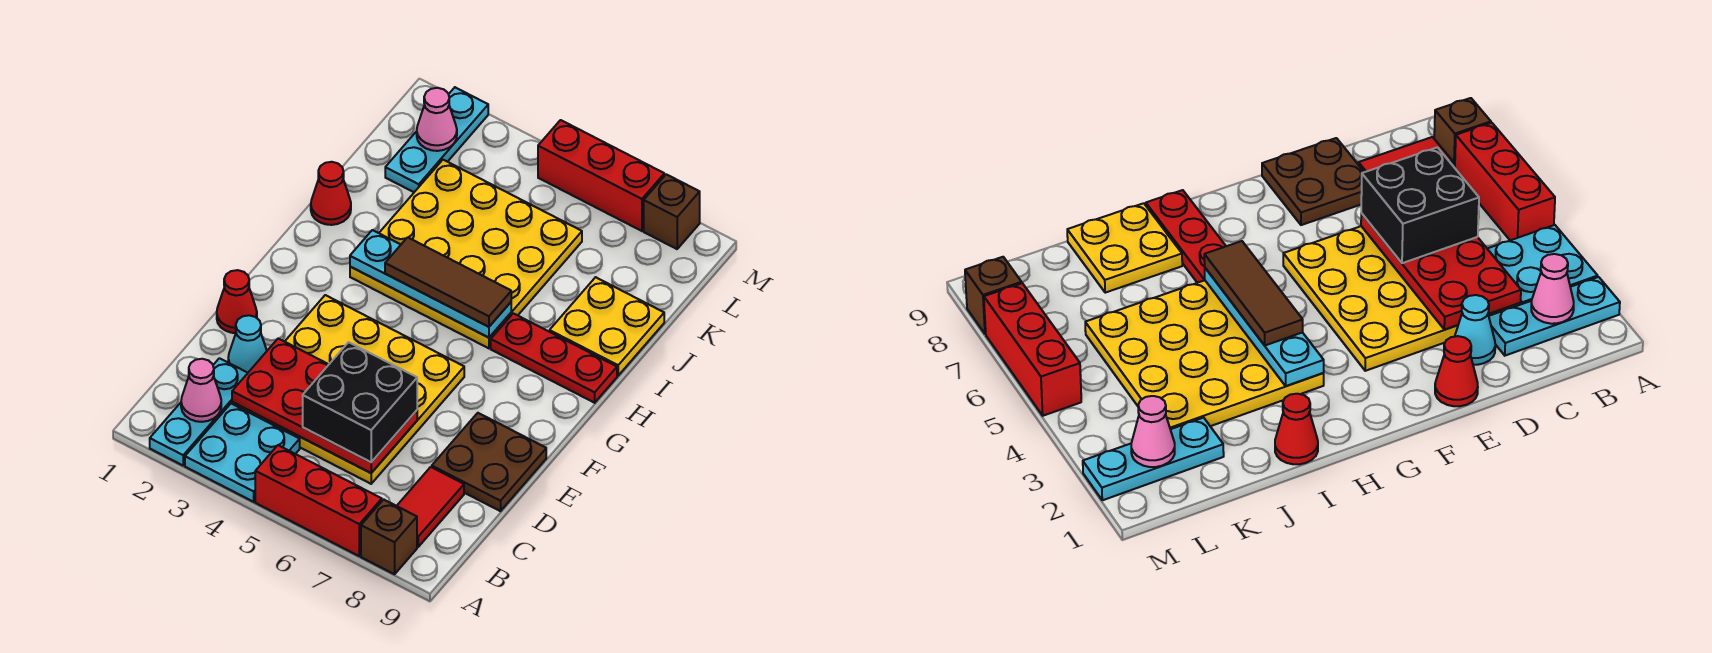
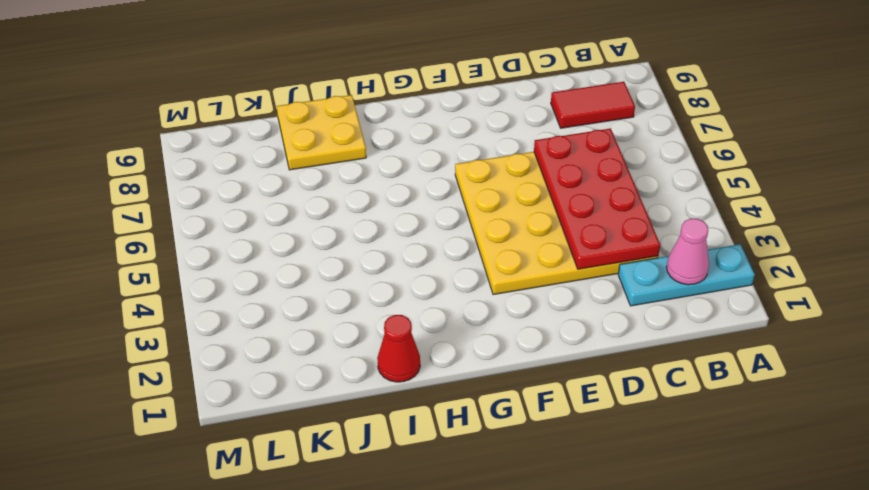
none -> cyan plate A3:B4 level 1
none -> red brick A5:A7 level 1
none -> brown brick A8 level 1

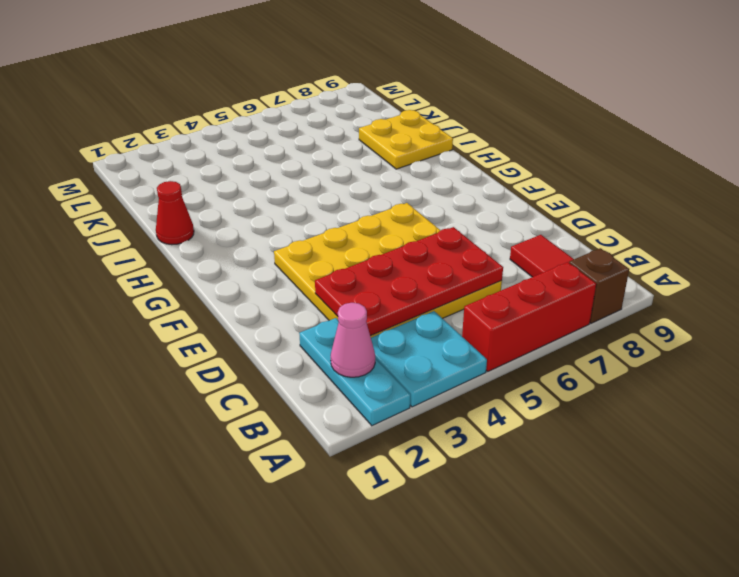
none -> cyan cone D2 level 1
none -> brown plate D8:E9 level 1
none -> red cone E1 level 1

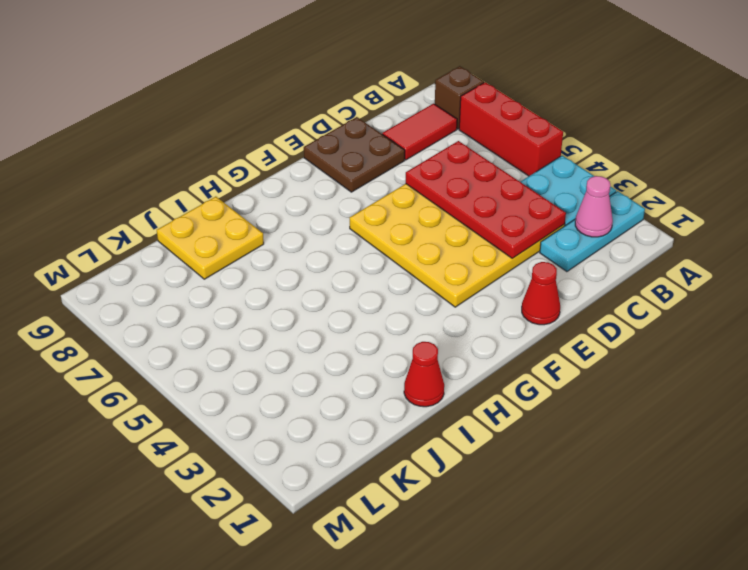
none -> cyan cone D2 level 1
none -> yellow plate H3:K6 level 1
none -> red plate H7:H9 level 1

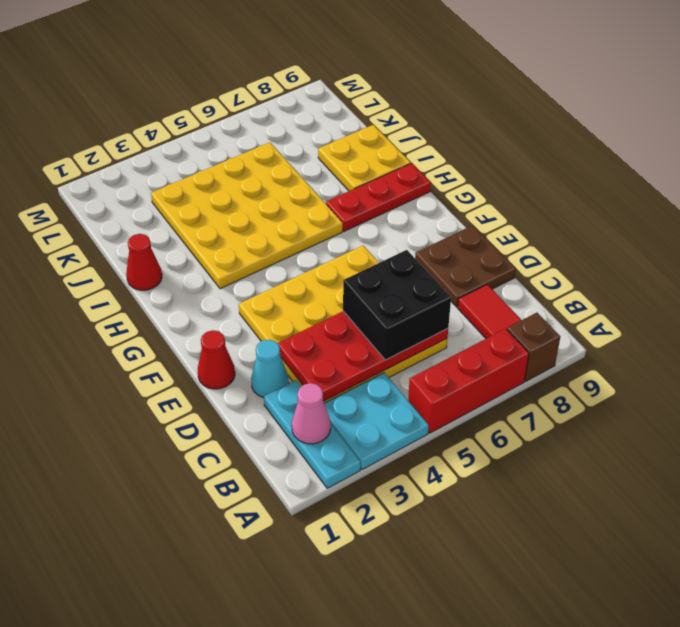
none -> cyan plate K2:M2 level 1
none -> red brick M5:M7 level 1
none -> brown brick M8 level 1

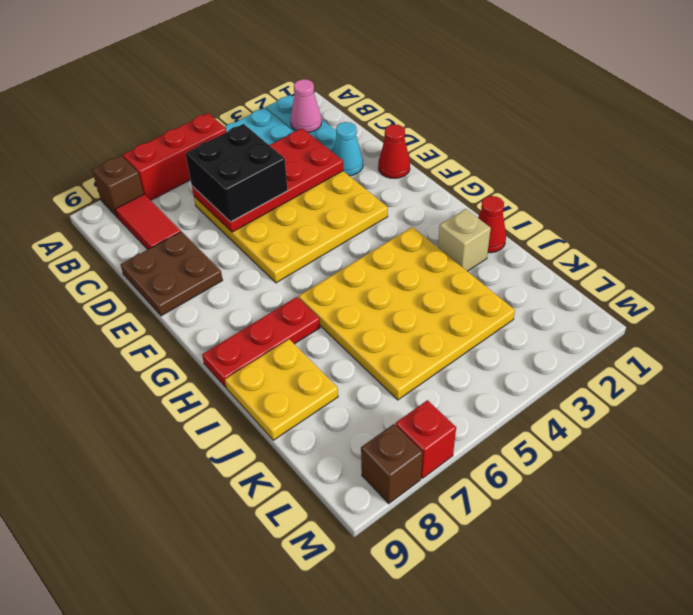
tan brick I2 level 1 -> none
red brick M7 level 1 -> red brick M5:M7 level 1
none -> cyan plate K2:M2 level 1
none -> cyan plate H3:H6 level 2
none -> pink cone L2 level 2

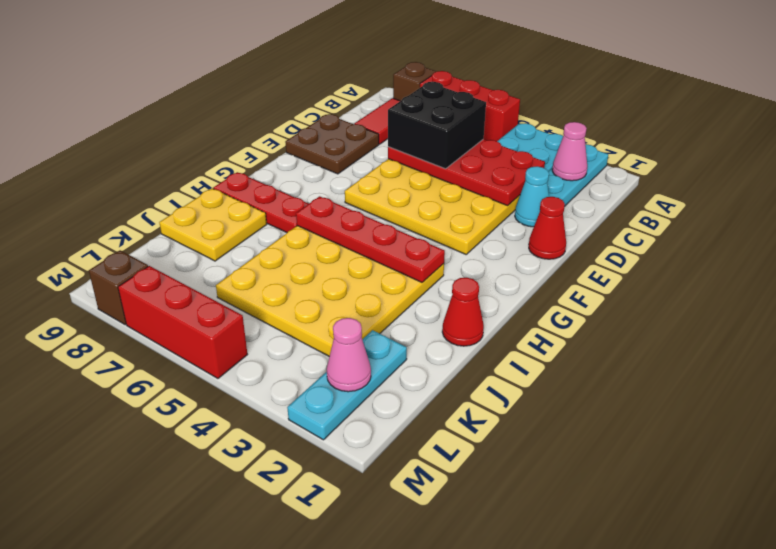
red plate H3:H6 level 2 -> cyan plate H3:H6 level 2
none -> brown tile H4:H6 level 3

